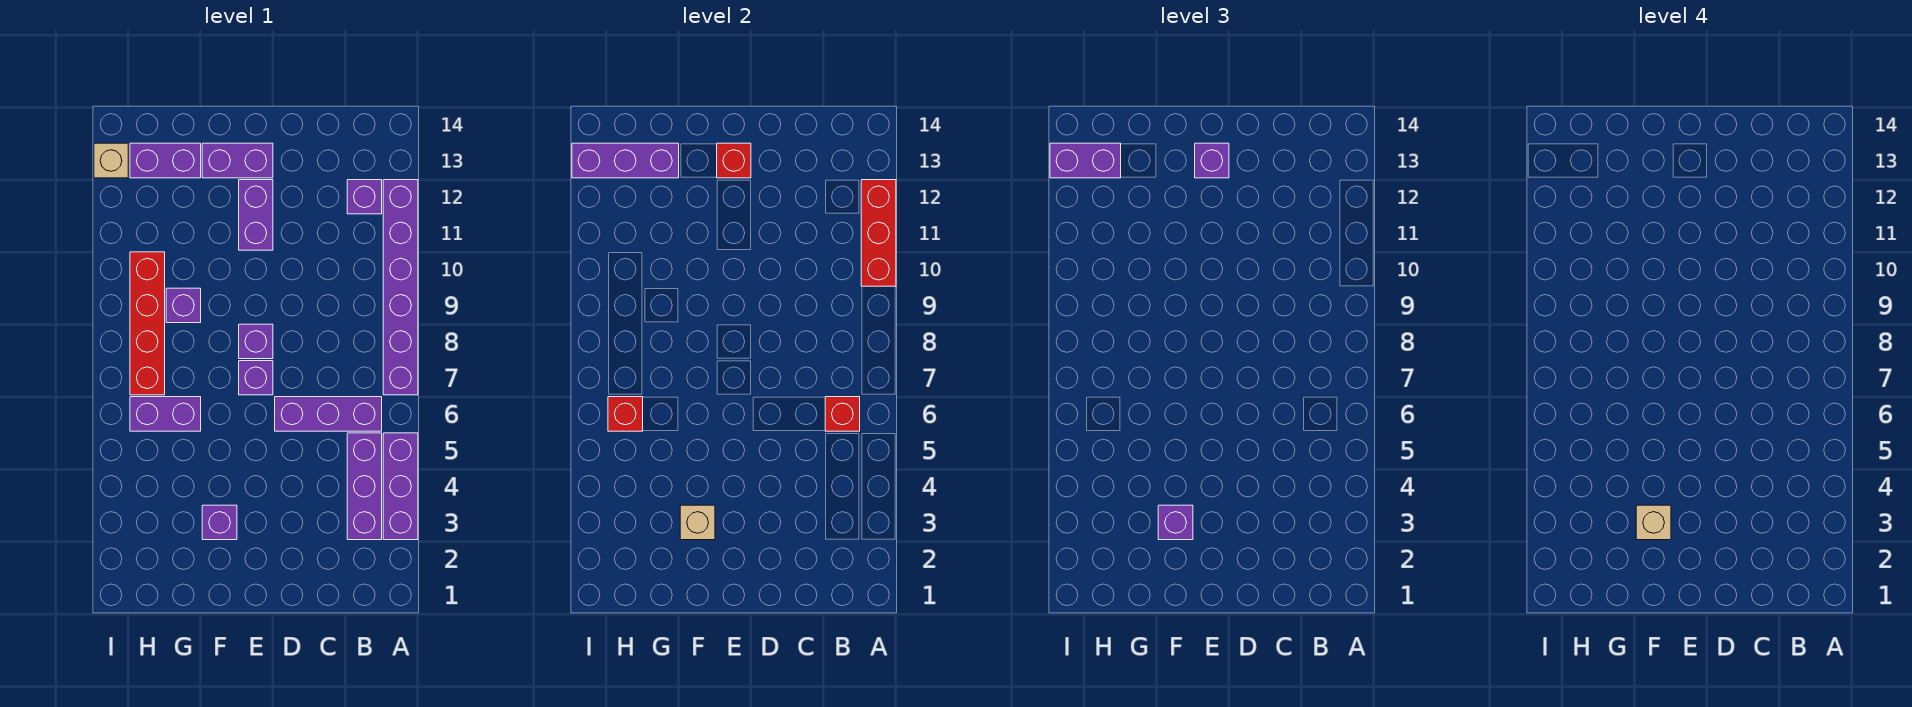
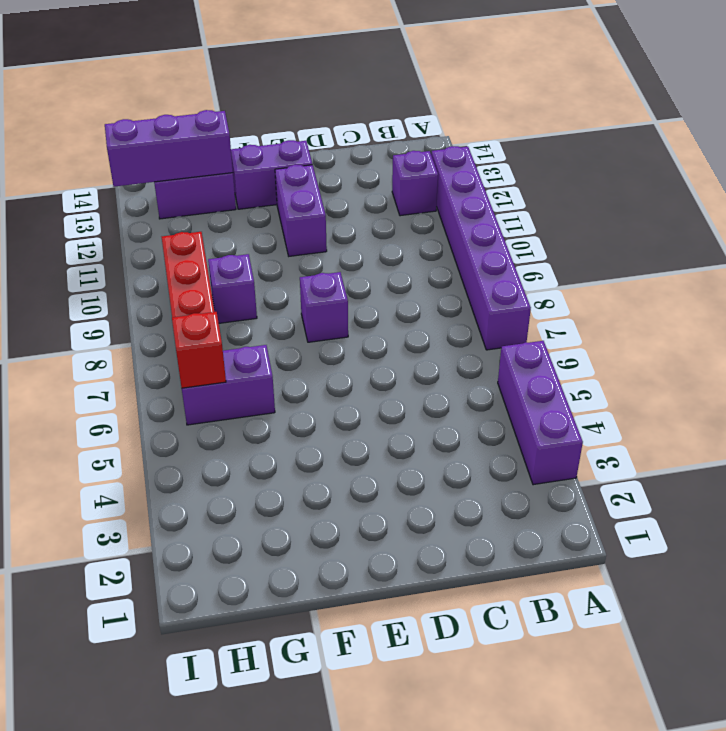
none -> purple brick B3:B5 level 1
none -> purple brick B6:D6 level 1
none -> purple brick E7 level 1

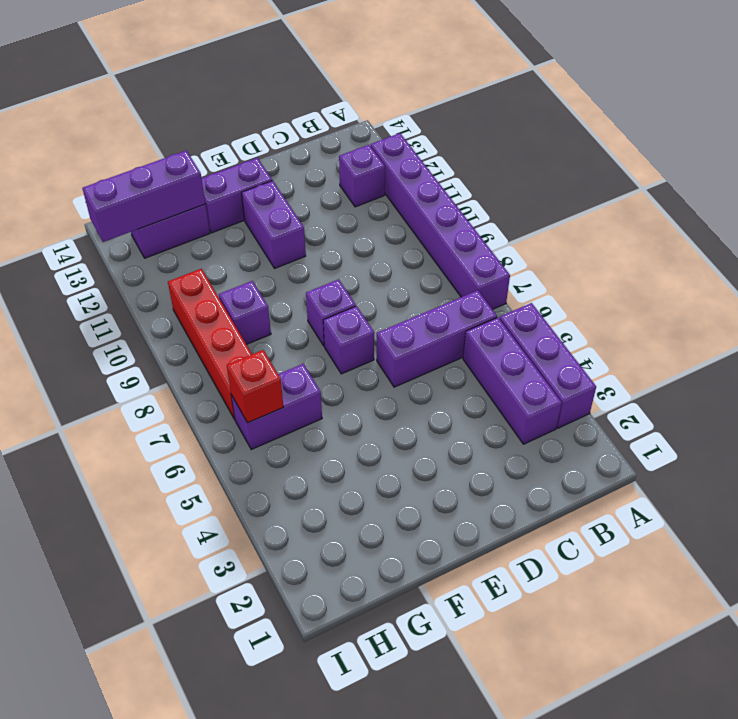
none -> purple brick F3 level 1
none -> tan brick I13 level 1
none -> red brick A10:A12 level 2

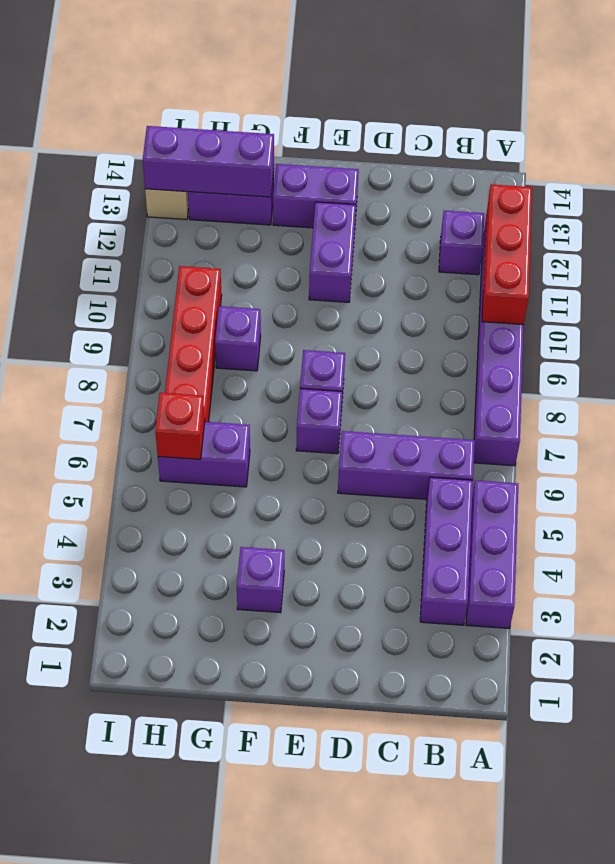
none -> red brick B6 level 2
none -> red brick E13 level 2
none -> tan brick F3 level 2

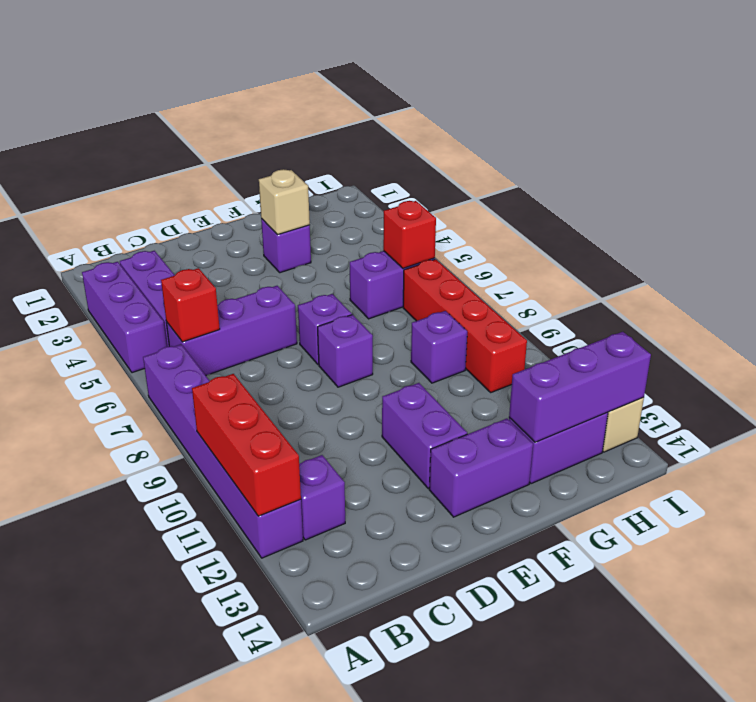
none -> red brick E13 level 2
none -> purple brick E13 level 3
none -> purple brick F3 level 3

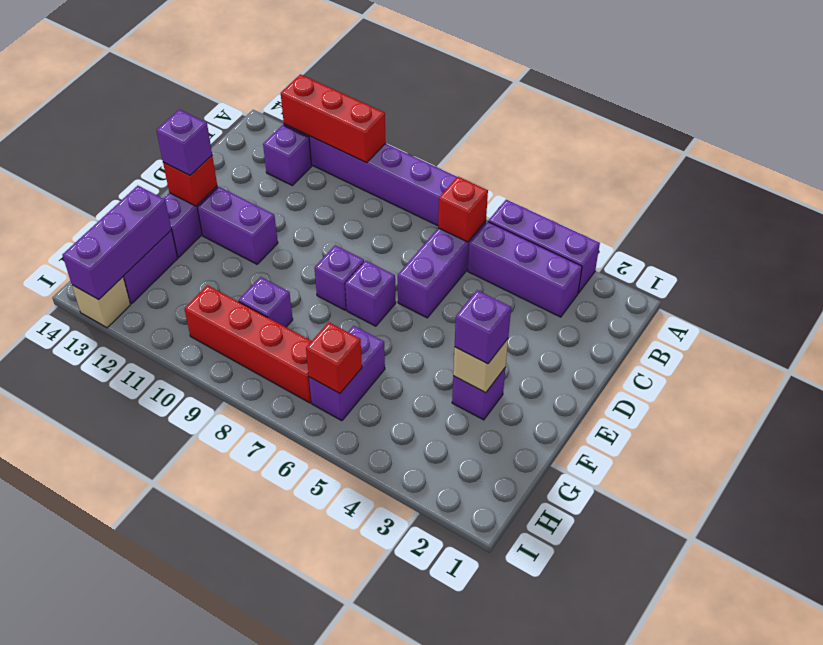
none -> purple brick H13:I13 level 3
none -> tan brick F3 level 4

